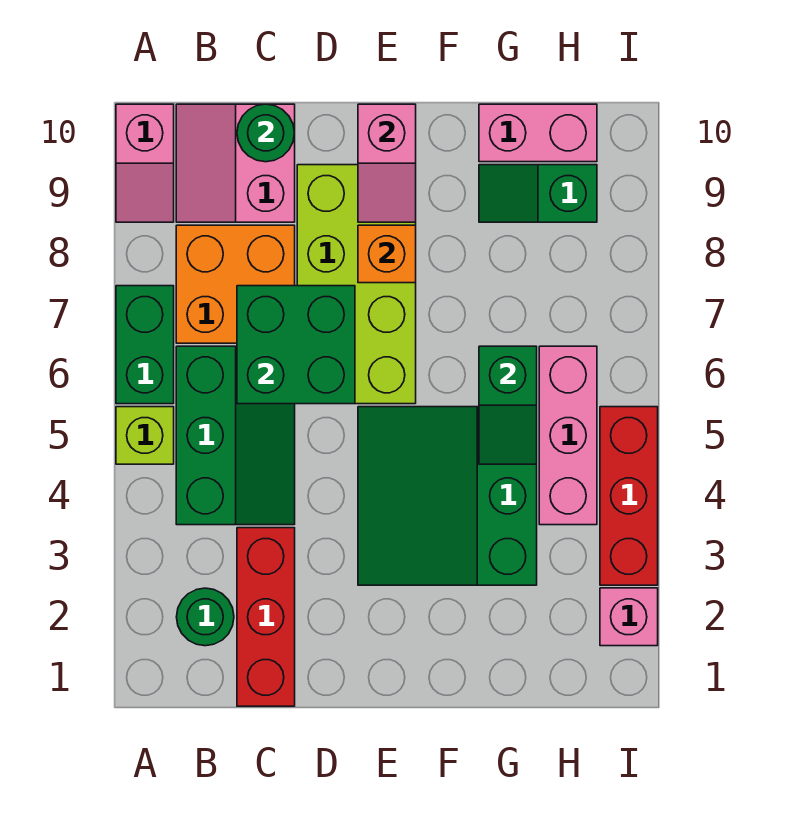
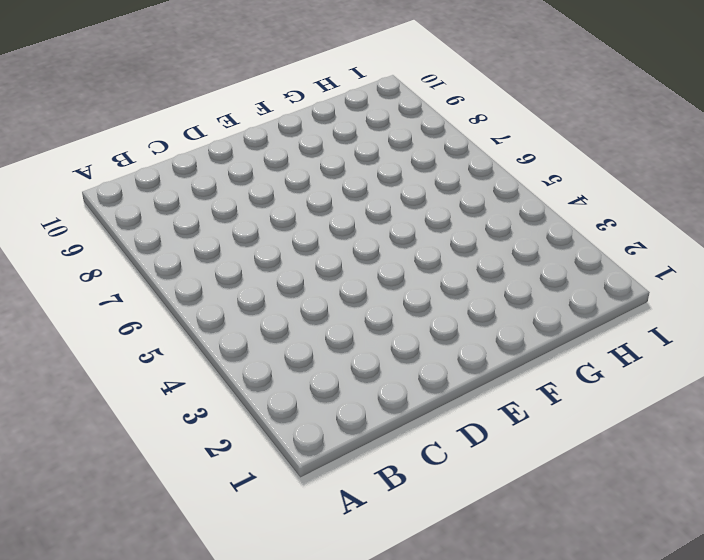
none -> lime brick A5 level 1
none -> green brick A6:A7 level 1
none -> pink slope A9:A10 level 1 top 10

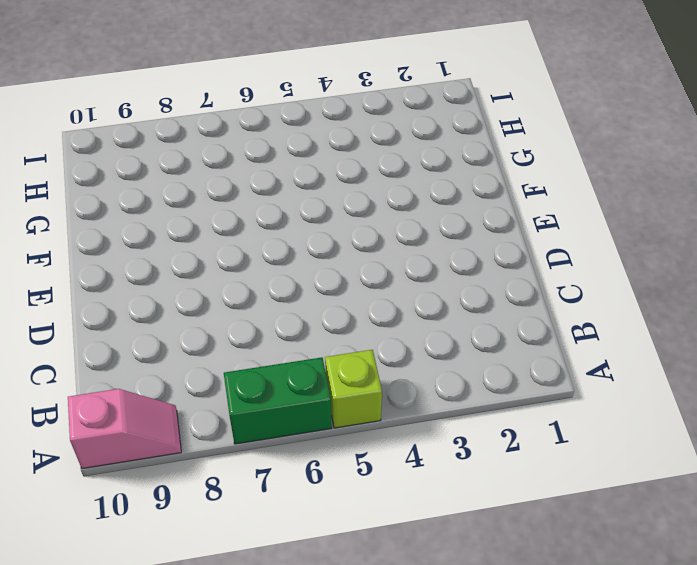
none -> green round brick B2 level 1
none -> green slope B4:C6 level 1 top B
none -> orange brick B7:C8 level 1

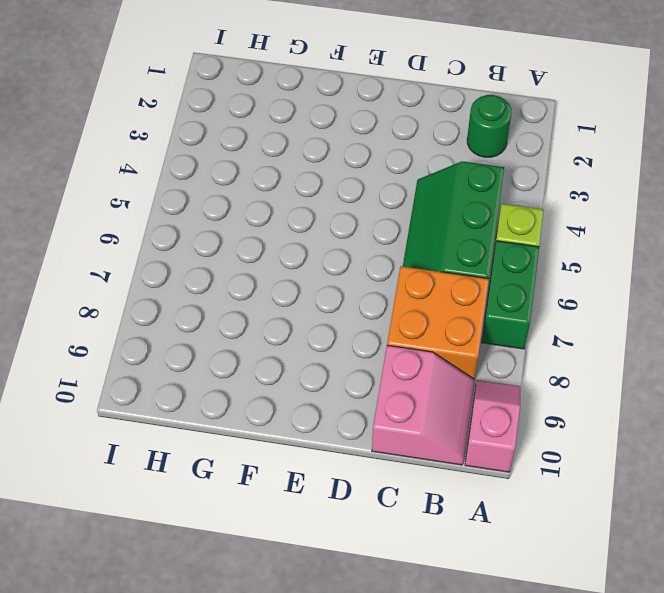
none -> red brick C1:C3 level 1
none -> lime brick D6:E9 level 1
none -> green slope E3:G5 level 1 top G

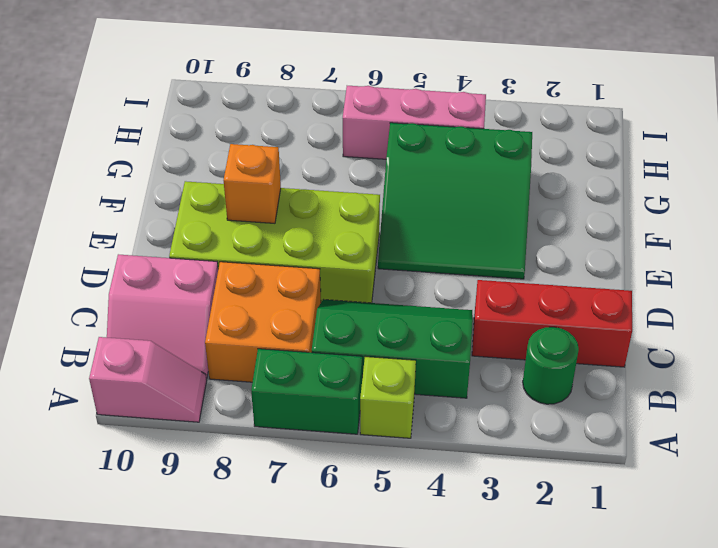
none -> green slope G9:H9 level 1 top H
none -> pink brick G10:H10 level 1
none -> pink brick I2 level 1

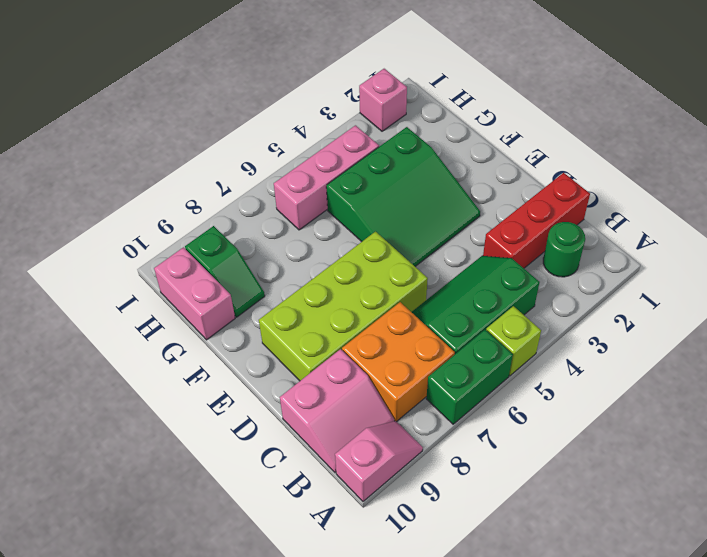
none -> red brick I3:I5 level 1
none -> green brick C6:D7 level 2
none -> green round brick C10 level 2

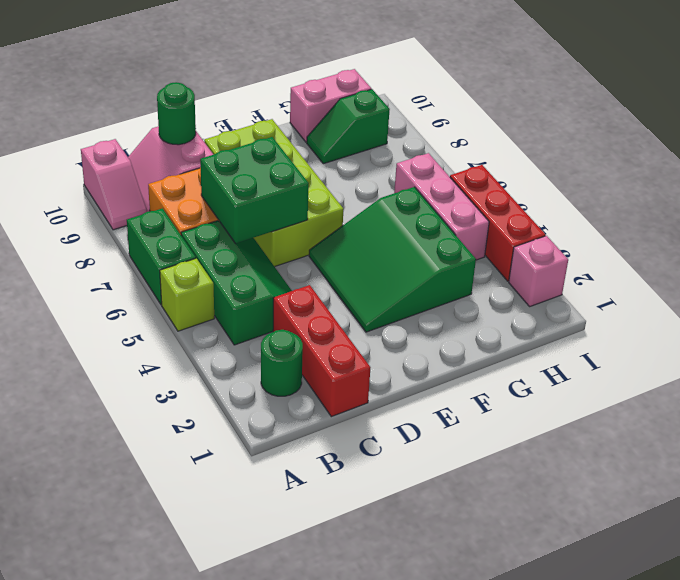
none -> orange brick E8 level 2
none -> pink slope E9:E10 level 2 top 10
none -> green slope G5:G6 level 2 top 6

